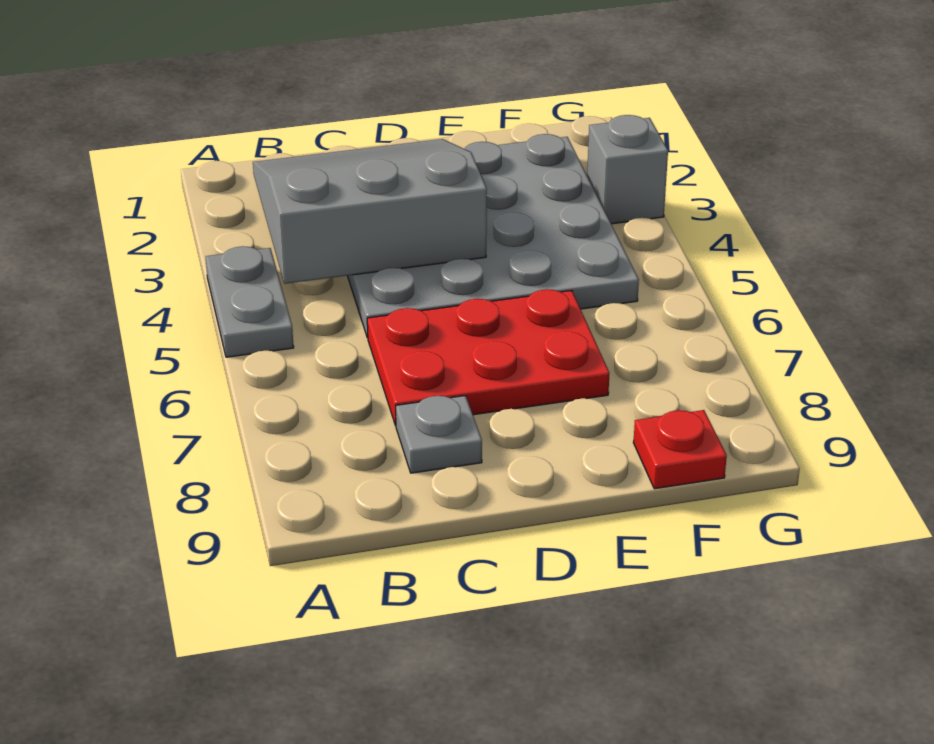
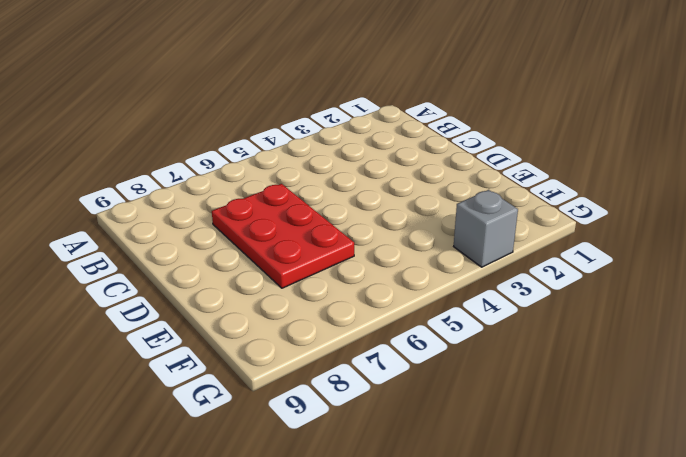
none -> grey plate A4:A5 level 1
none -> grey plate C2:F5 level 1

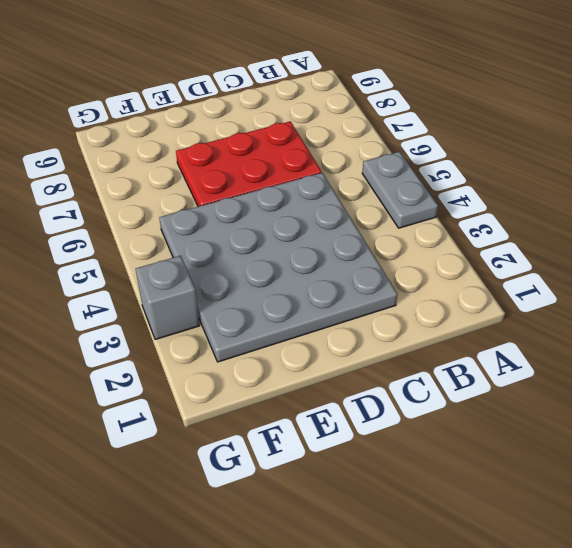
none -> grey plate C8 level 1
none -> red plate F9 level 1

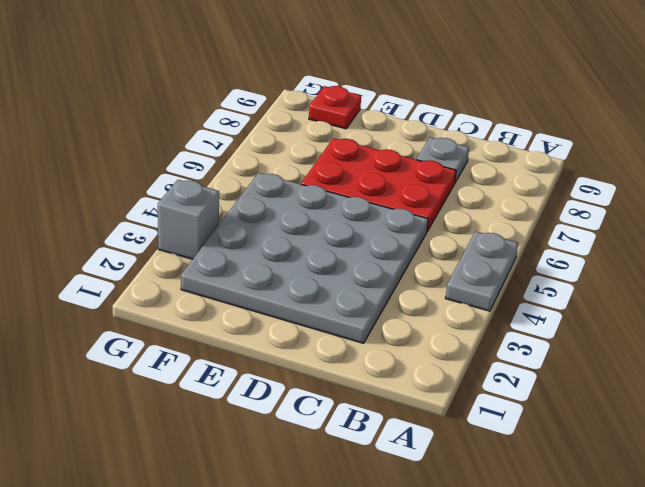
none -> grey slope B2:D4 level 2 top 4

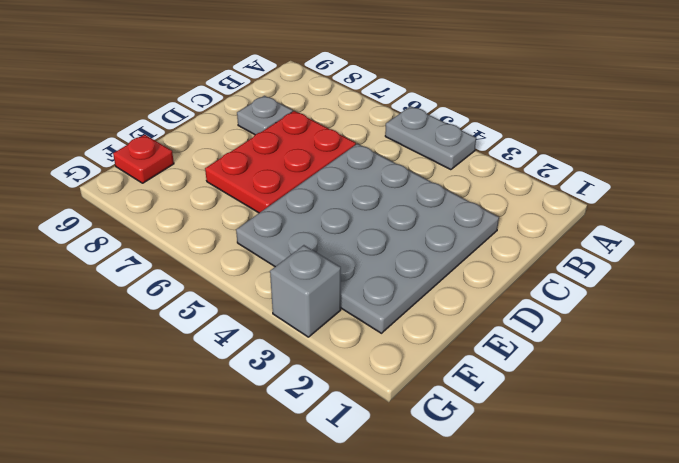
none -> grey slope B2:D4 level 2 top 4

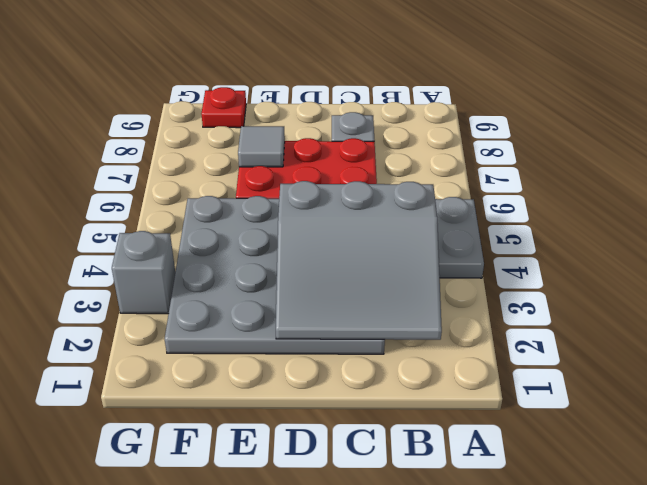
grey tile E7 level 2 -> none

